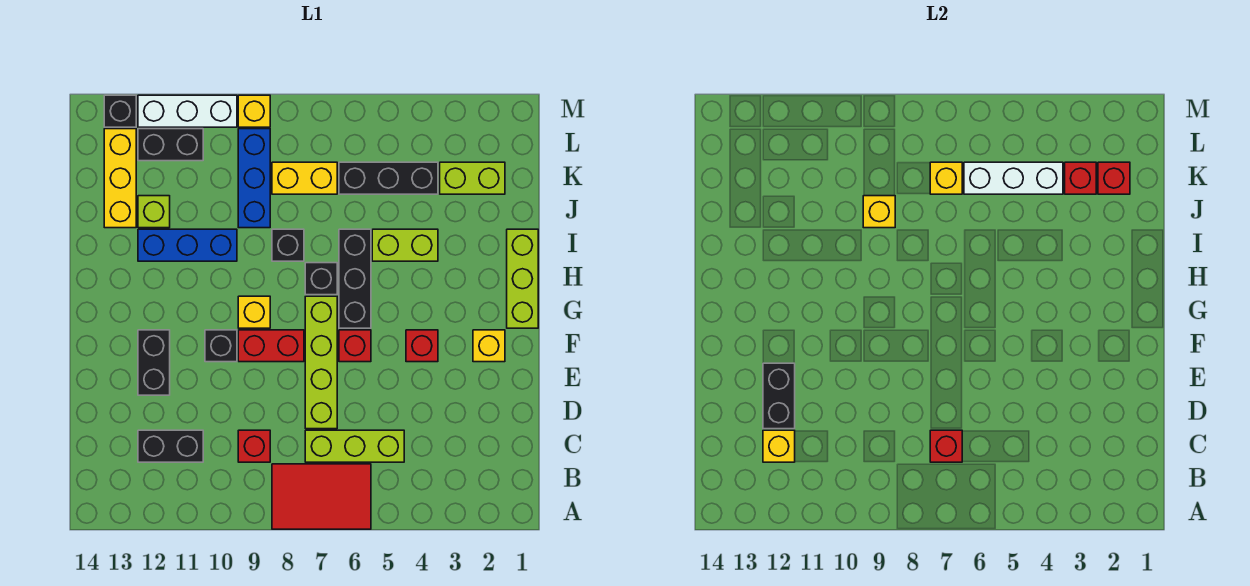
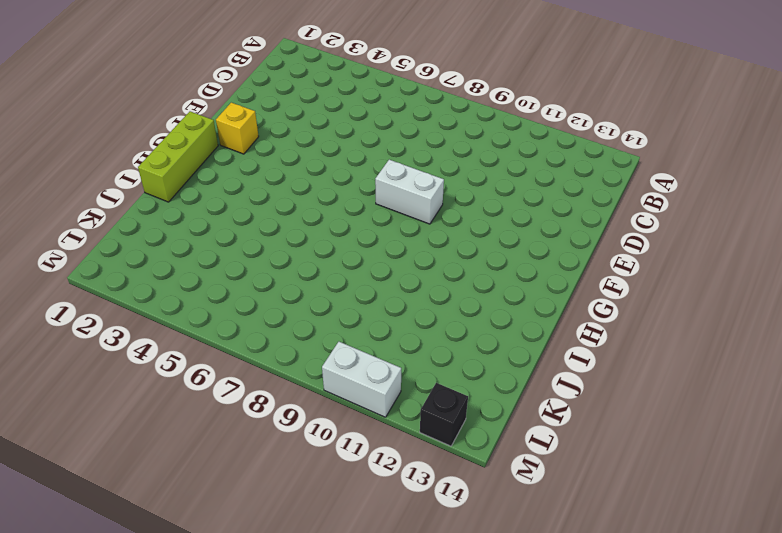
white brick F8:F9 level 1 -> red brick F8:F9 level 1
white brick M10:M11 level 1 -> white brick M10:M12 level 1
none -> red tile A6:B8 level 1
none -> lime brick C5:C7 level 1
none -> red brick C9 level 1
none -> black brick C11:C12 level 1

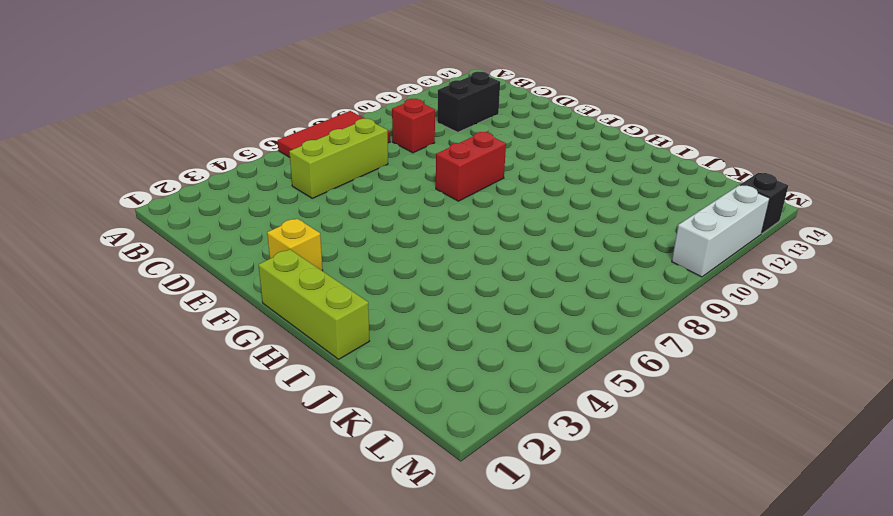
none -> lime brick D7:G7 level 1
none -> black brick E12:F12 level 1
none -> red brick F4 level 1
none -> red brick F6 level 1

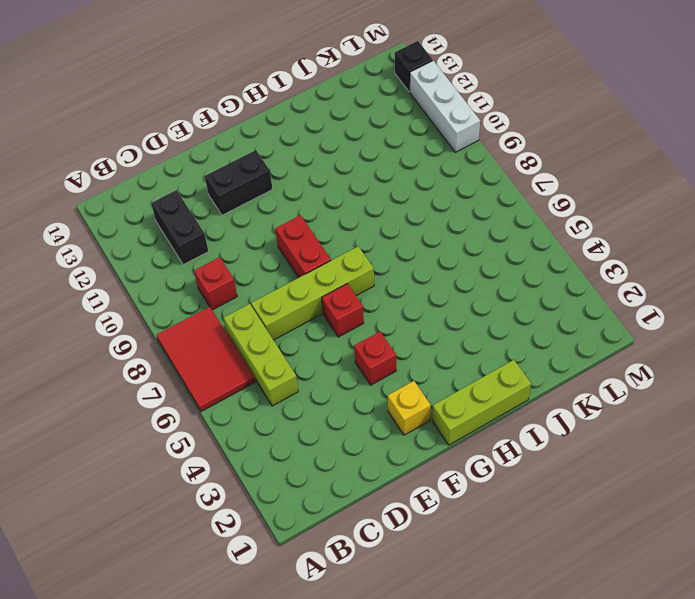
none -> black brick F10 level 1
none -> black brick G6:I6 level 1
none -> yellow brick G9 level 1
none -> black brick H7 level 1

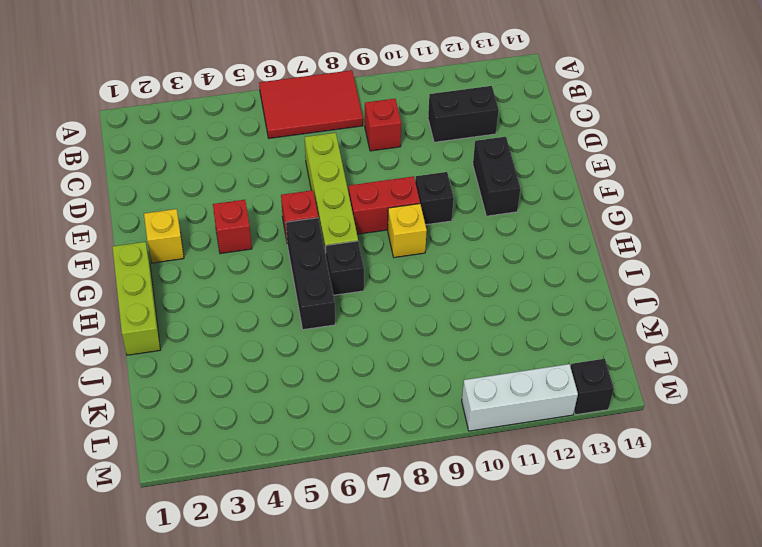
none -> lime brick C5:C7 level 1
none -> lime brick I4:I5 level 1
none -> black brick I8 level 1
none -> blue brick I10:I12 level 1

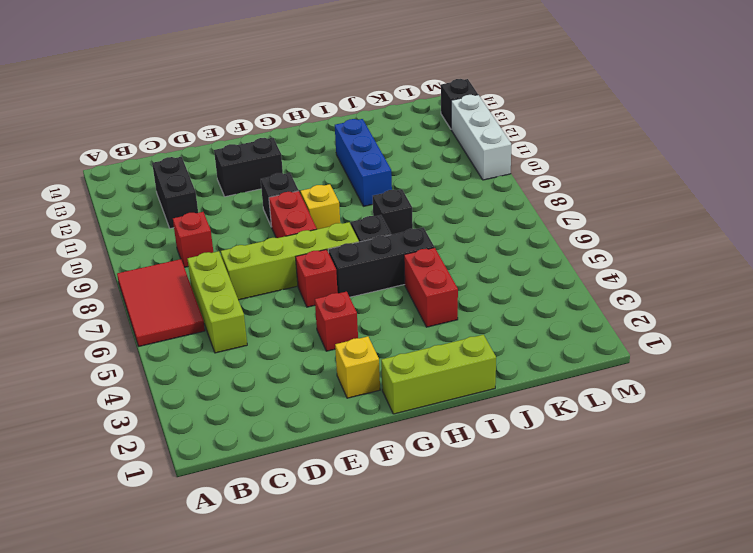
red brick I4:I5 level 1 -> lime brick I4:I5 level 1
none -> blue brick J9:L9 level 1
none -> lime brick J12 level 1
none -> yellow brick J13:L13 level 1
none -> lime brick K2:K3 level 1

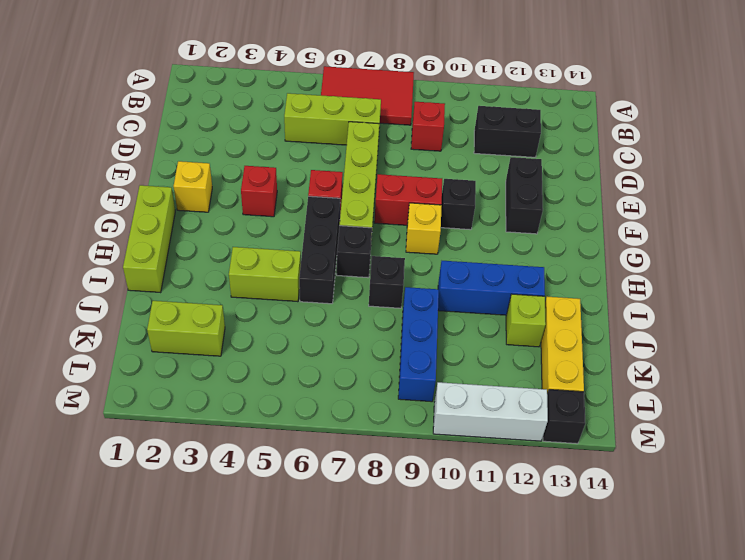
none -> black brick K4:K6 level 1
none -> yellow brick K7:K8 level 1
none -> black brick L11:L12 level 1
none -> yellow brick M9 level 1

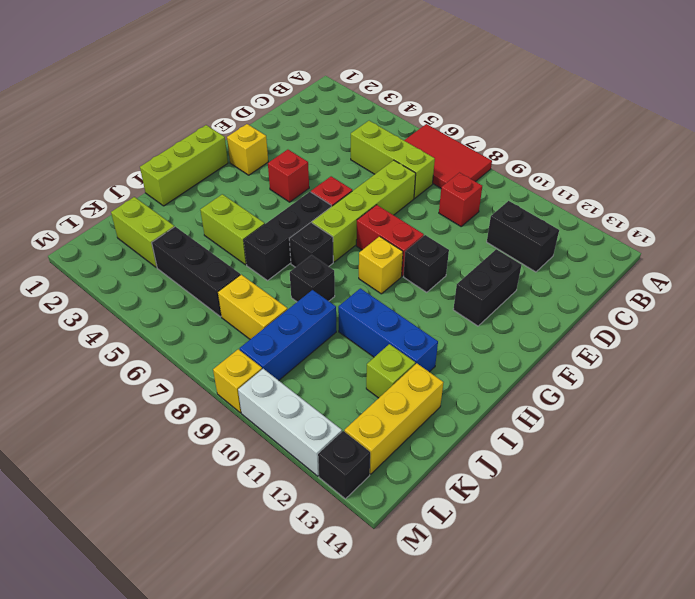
none -> black brick L11:L12 level 1
none -> red brick C7 level 2
none -> yellow brick C12 level 2
none -> black brick D12:E12 level 2

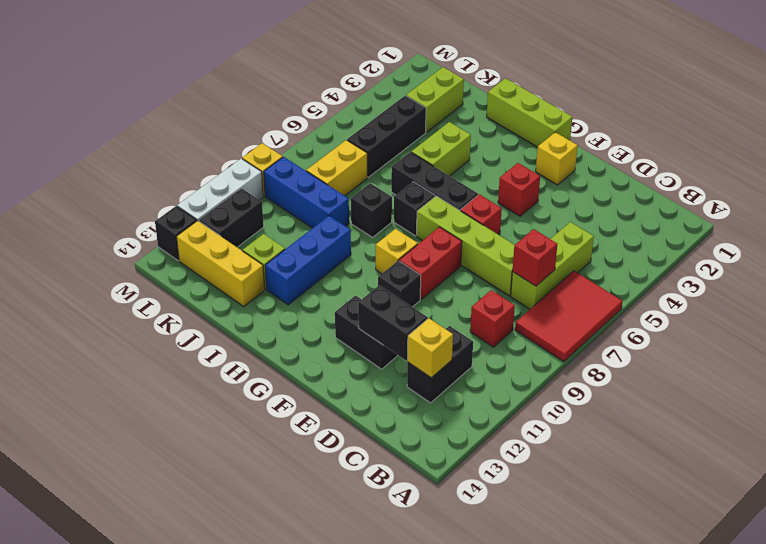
none -> yellow brick J9 level 2
none -> red brick K2 level 2
none -> red brick K3 level 2
none -> white brick K4:K6 level 2

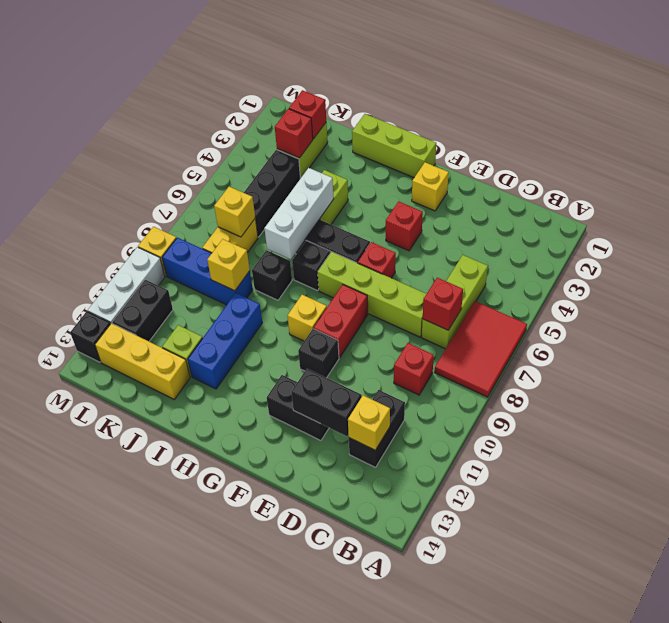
white brick I5:I7 level 2 -> white brick K4:K6 level 2

